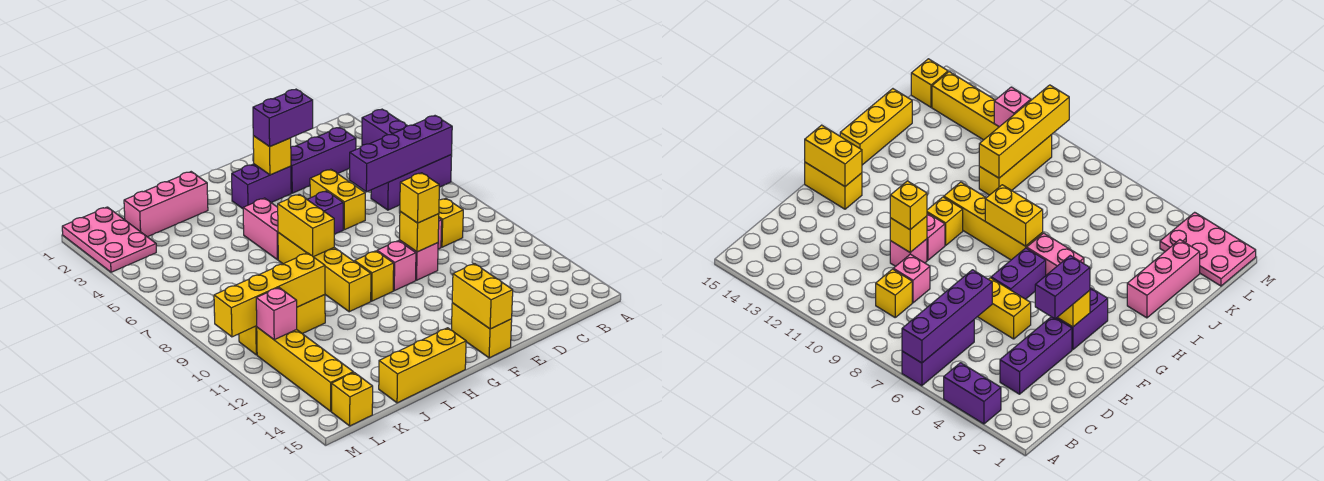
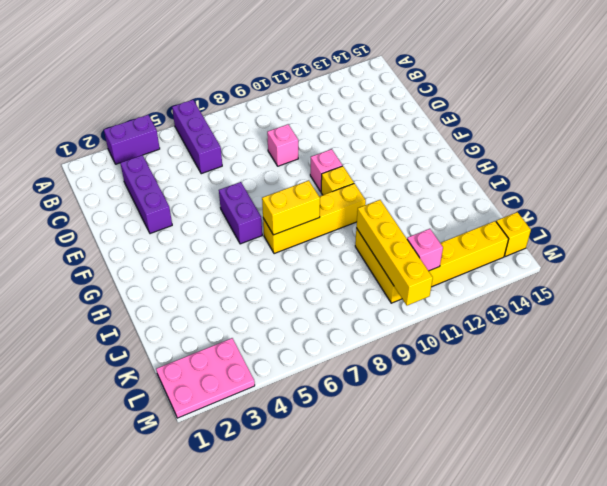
none -> yellow brick C9 level 1
none -> yellow brick E5:E6 level 1
none -> pink brick E10 level 1

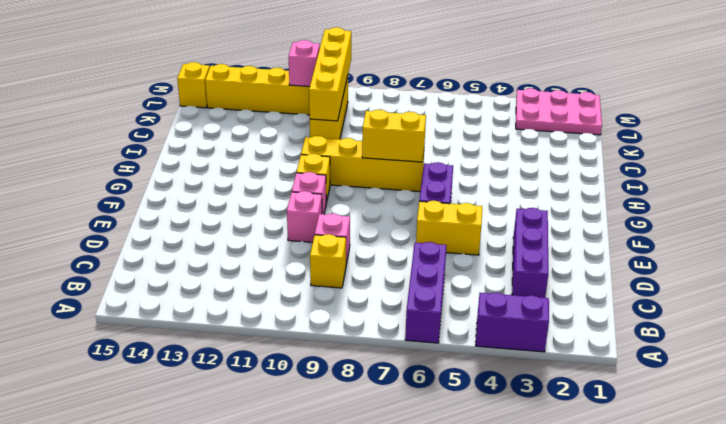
none -> purple brick F3:G3 level 1
none -> yellow brick F14:F15 level 1
none -> pink brick H5:H6 level 1

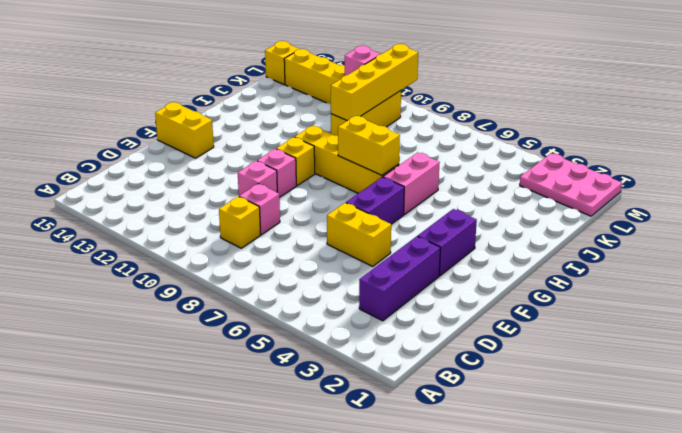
pink brick H6:I6 level 1 -> pink brick H5:H6 level 1
none -> purple brick A3:A4 level 1
none -> purple brick A6:C6 level 1
none -> yellow brick H15:J15 level 1

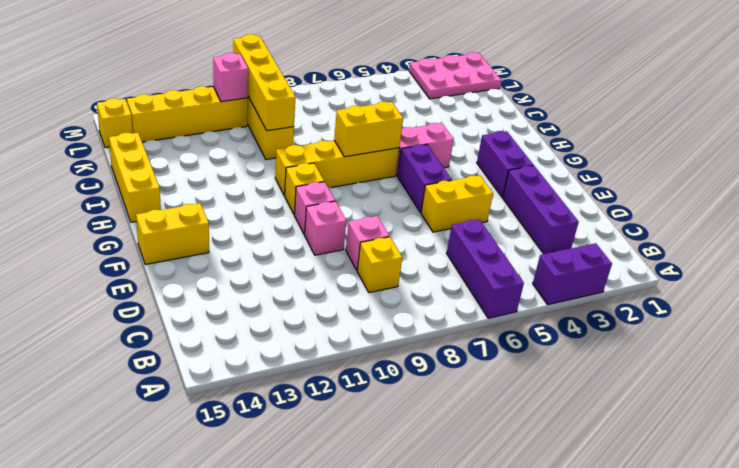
none -> pink brick I2:K2 level 1
none -> purple brick A6:D6 level 2
none -> yellow brick E10 level 2

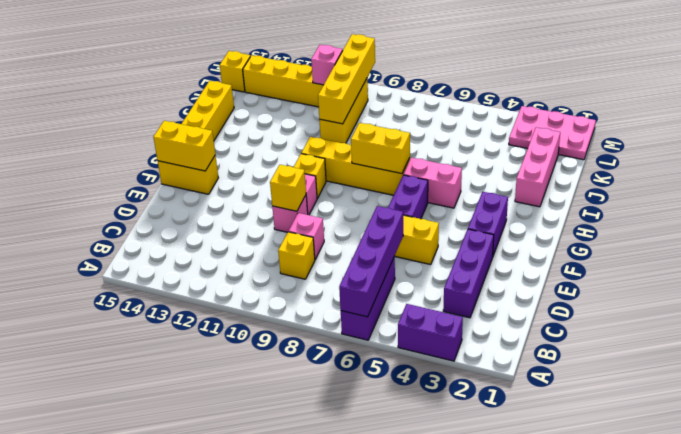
none -> yellow brick F3 level 2
none -> purple brick E3:F3 level 3
none -> yellow brick E10 level 3

